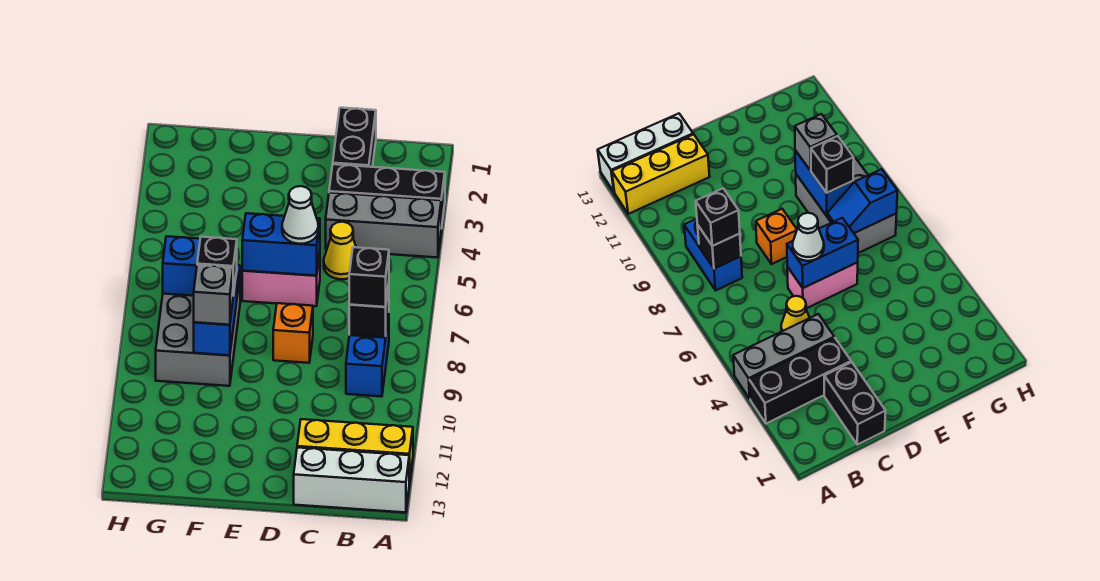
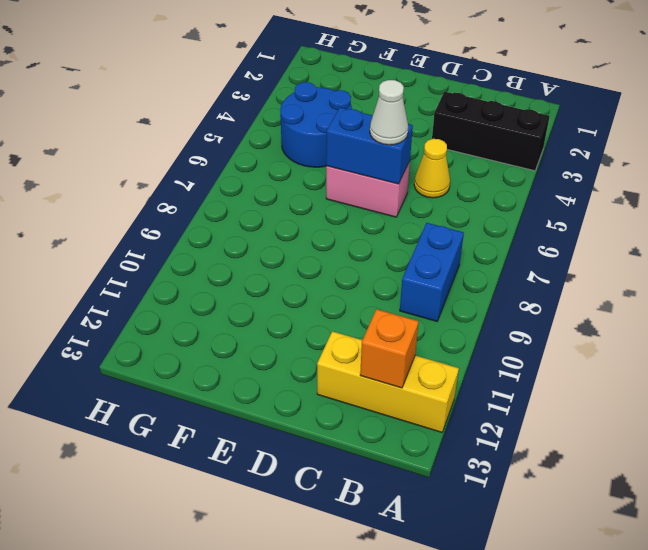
orange brick B12 level 2 -> orange brick D8 level 1
blue round brick F4:G5 level 1 -> none
none -> grey brick A4:C4 level 1
none -> white brick A13:C13 level 1
none -> black brick C1:C2 level 1

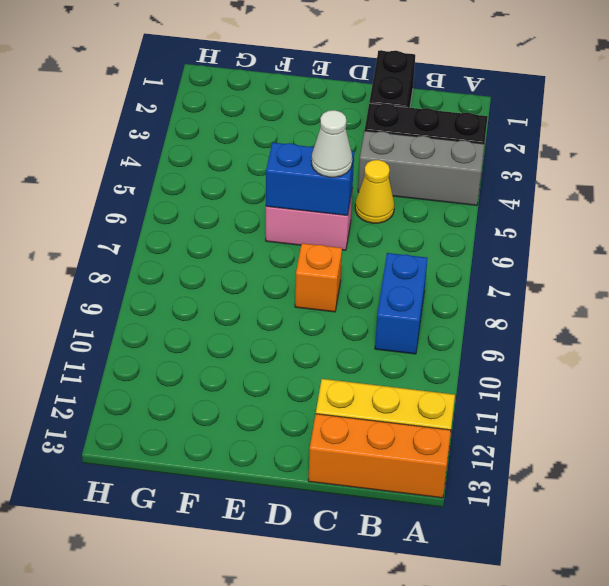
orange brick A13:C13 level 1 -> white brick A13:C13 level 1
none -> grey brick F7:G9 level 1
none -> black brick B8 level 2
none -> blue slope F7:G7 level 2 top G

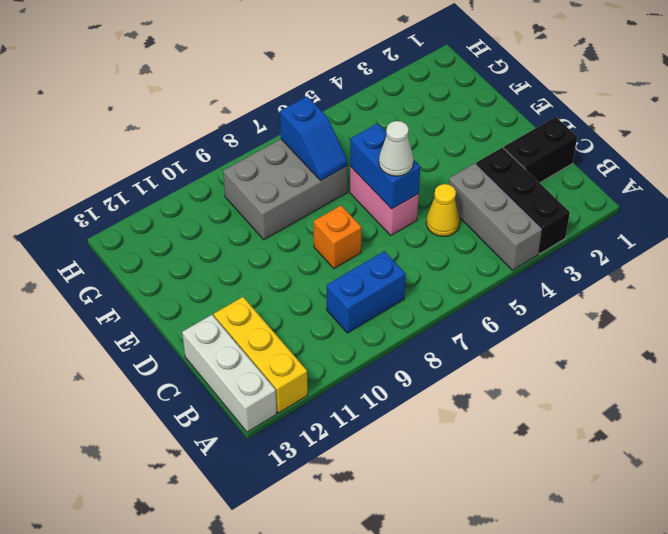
none -> black brick B8 level 2
none -> blue brick F8:F9 level 2
none -> black brick B8 level 3

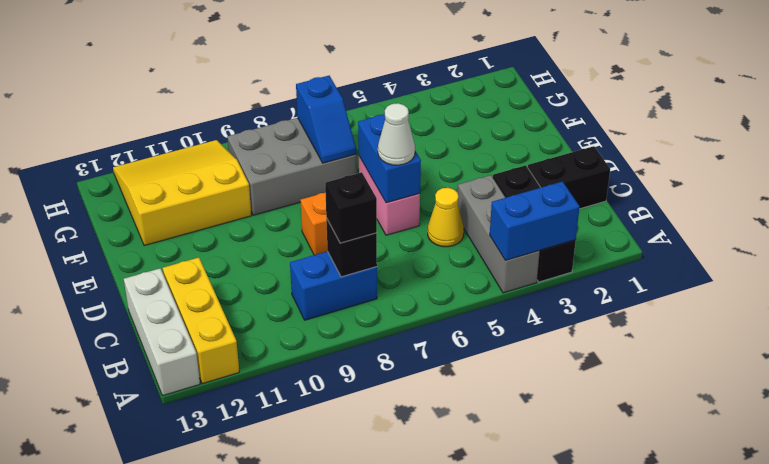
blue brick A3:A4 level 2 -> blue brick F8:F9 level 2
yellow slope F10:H12 level 1 top F -> none
none -> black brick F8 level 3
none -> grey brick F9 level 3

